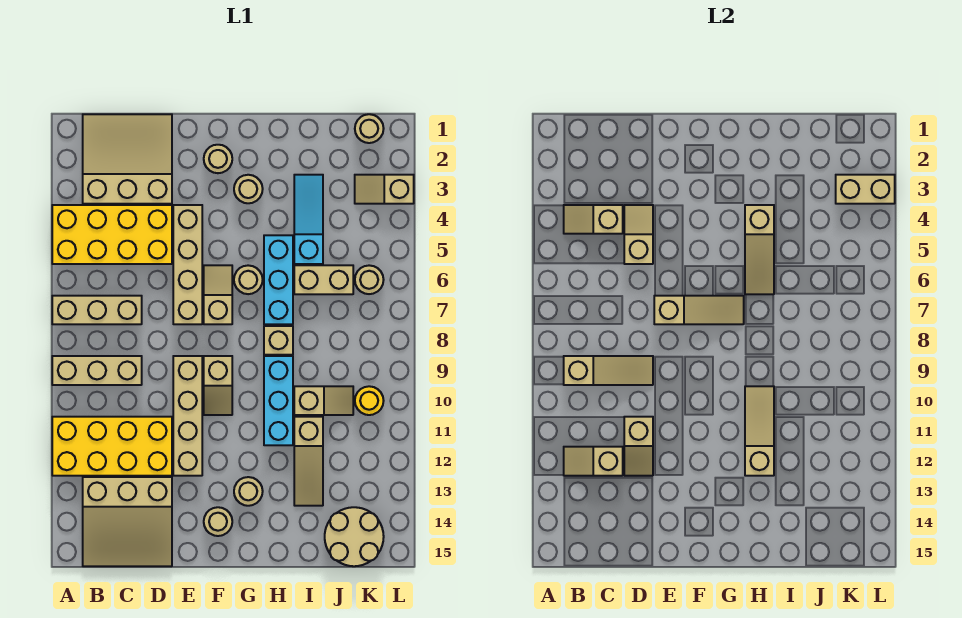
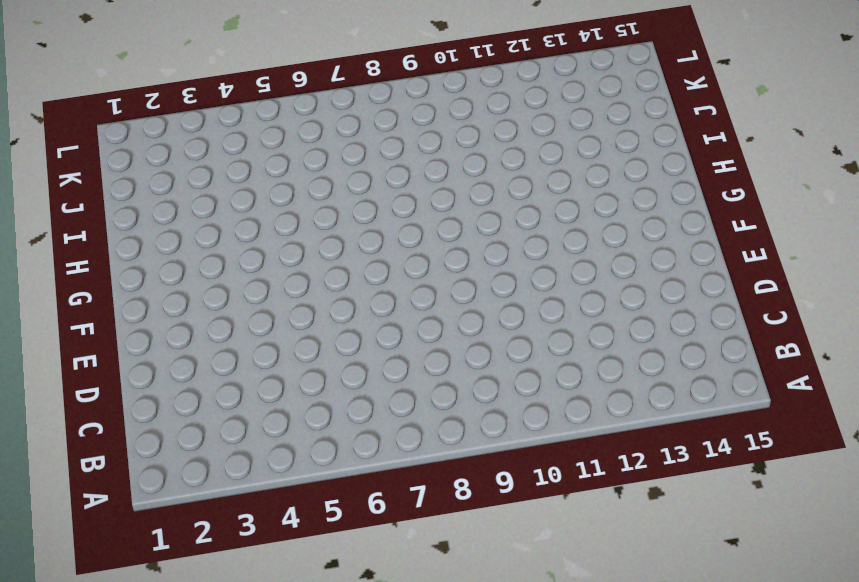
none -> yellow brick A4:D5 level 1
none -> tan brick A7:C7 level 1
none -> tan brick A9:C9 level 1
none -> yellow brick A11:D12 level 1

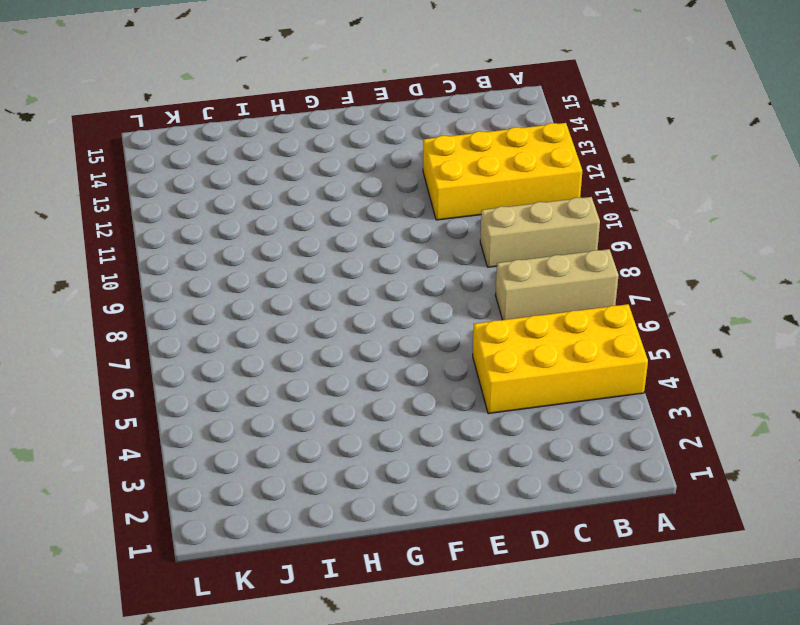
none -> tan slope B1:D3 level 1 top 3
none -> tan slope B13:D15 level 1 top 13
none -> tan brick E4:E7 level 1
none -> tan brick E9:E12 level 1

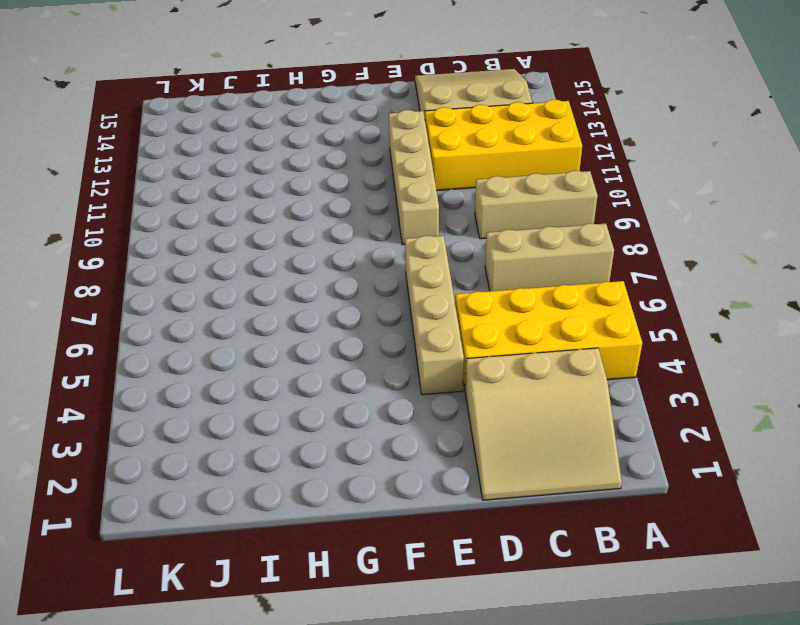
none -> tan round brick F2 level 1
none -> tan slope F6:F7 level 1 top 7
none -> tan slope F9:F10 level 1 top 9
none -> tan round brick F14 level 1

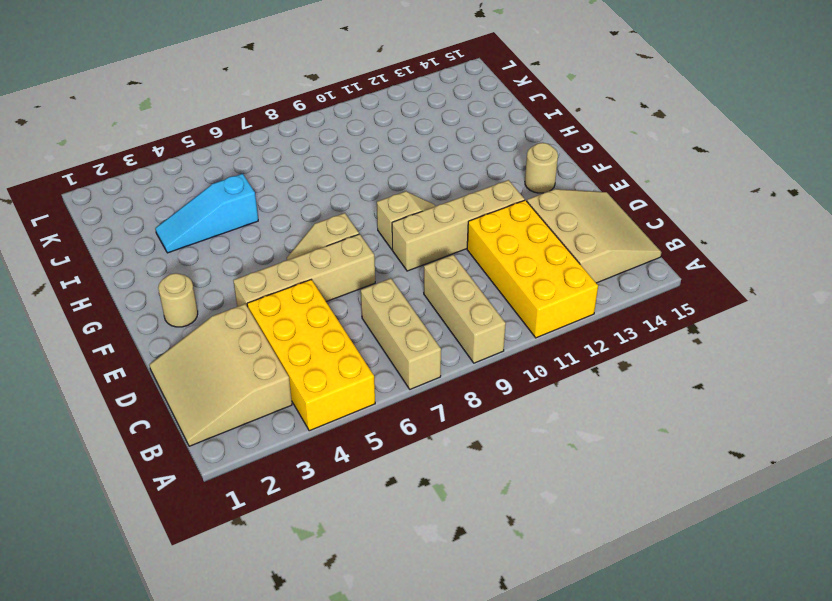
none -> tan round brick G3 level 1
none -> tan round brick G6 level 1
none -> tan round brick G13 level 1
none -> cyan brick H5:H7 level 1

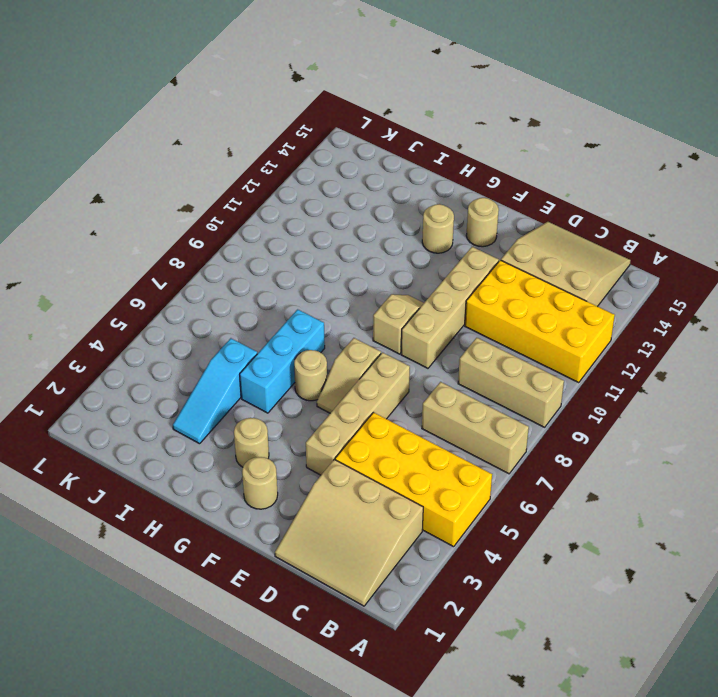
none -> tan brick H8 level 1
none -> cyan brick H9:H11 level 1
none -> tan brick I6:J6 level 1
none -> tan slope I10:J10 level 1 top I

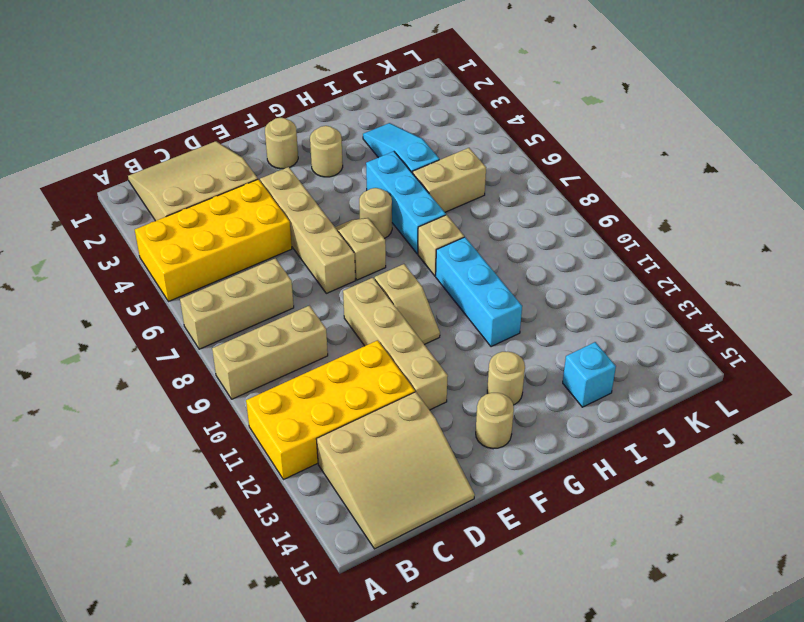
cyan brick I14 level 1 -> none
none -> tan slope I10:J10 level 1 top I
none -> tan slope I11:I13 level 1 top 11
none -> tan round brick J14:K15 level 1
none -> tan round brick K1 level 1

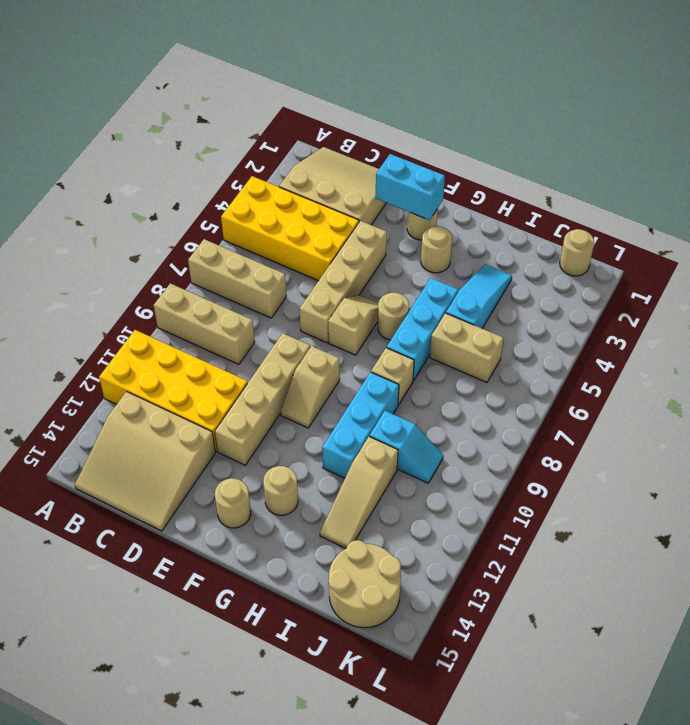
cyan brick E2:F2 level 2 -> none
cyan slope I10:J10 level 1 top I -> tan slope I10:J10 level 1 top I
none -> tan slope K3:L3 level 1 top L
none -> tan round brick K6 level 1
none -> yellow round brick K10 level 1
none -> tan slope B4:C4 level 2 top C

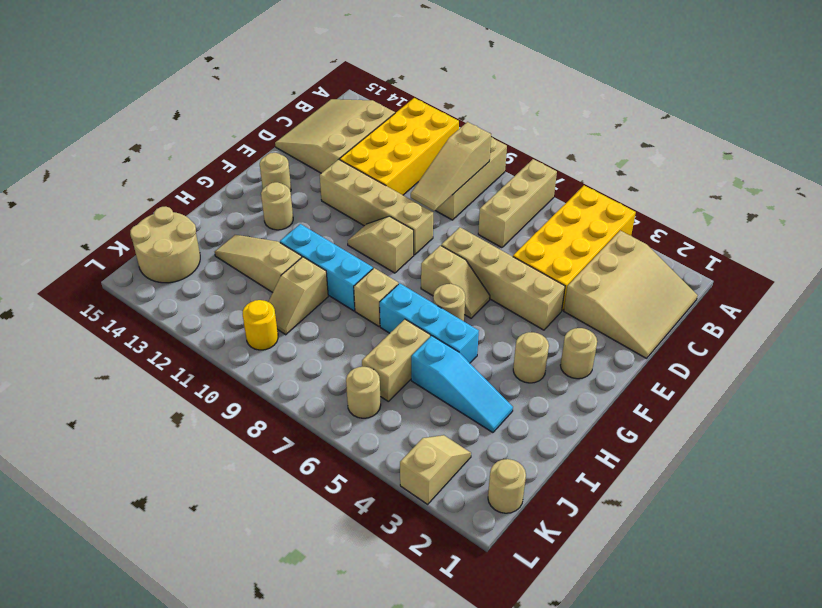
none -> tan slope B4:C4 level 2 top C
none -> tan slope B12:C12 level 2 top C
none -> tan slope D4:D5 level 2 top 5
none -> tan slope D11:D12 level 2 top 11

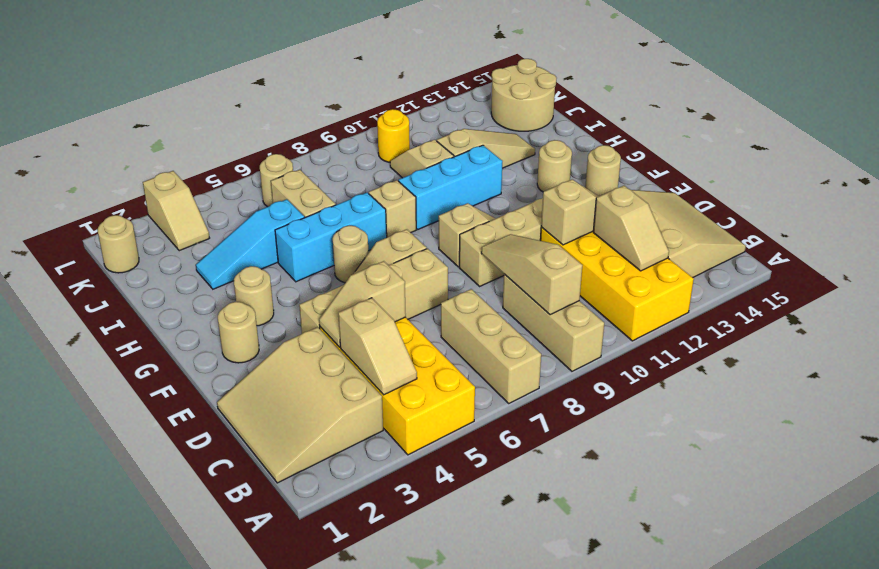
none -> tan slope E7:G7 level 2 top E
none -> tan slope H4:H6 level 2 top 4
none -> tan slope H10:H12 level 2 top 12
none -> tan brick K3:L3 level 2

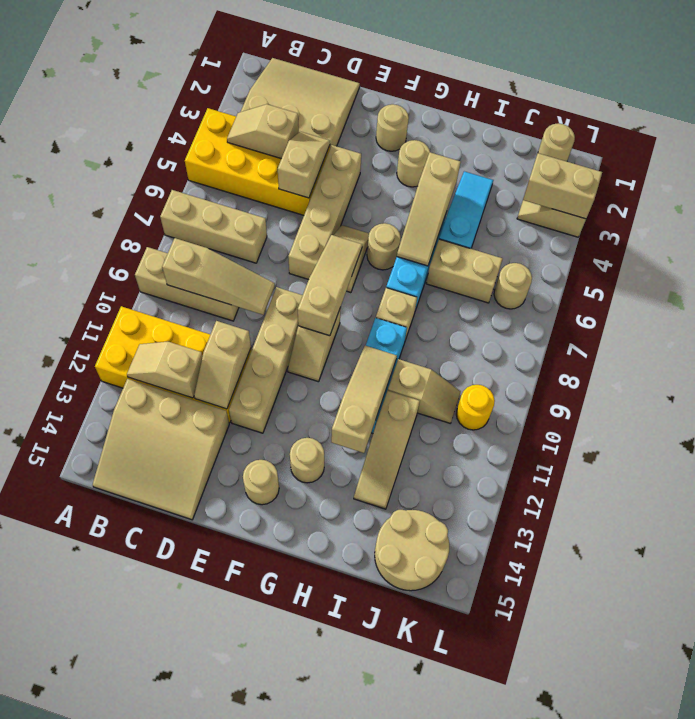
tan slope F7:F9 level 2 top 9 -> tan slope E7:G7 level 2 top E

